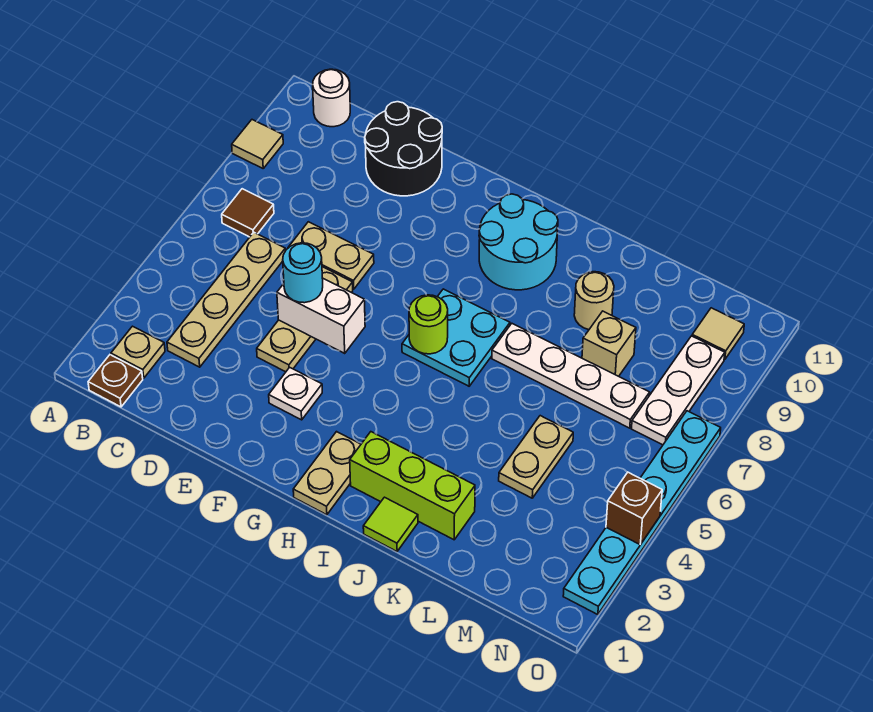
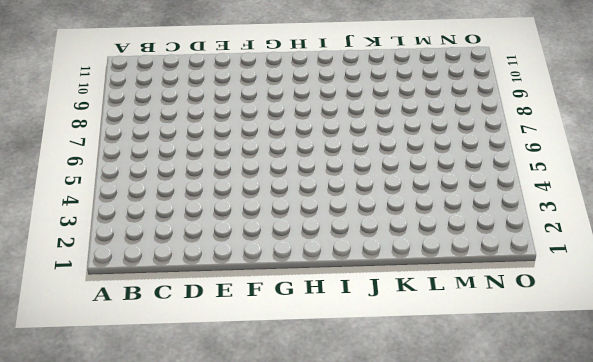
none -> tan tile A9 level 1
none -> brown plate B1 level 1
none -> tan plate B2 level 1

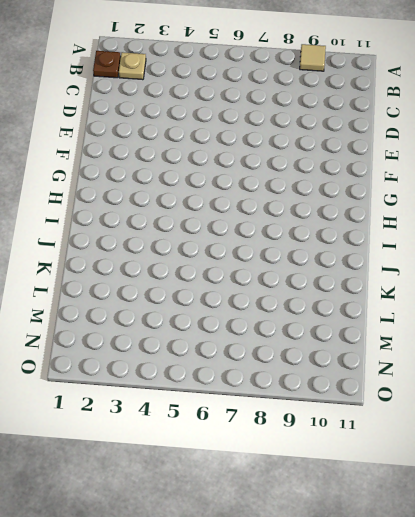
none -> brown tile B7 level 1
none -> white round brick B11 level 1
none -> tan plate C3:C6 level 1

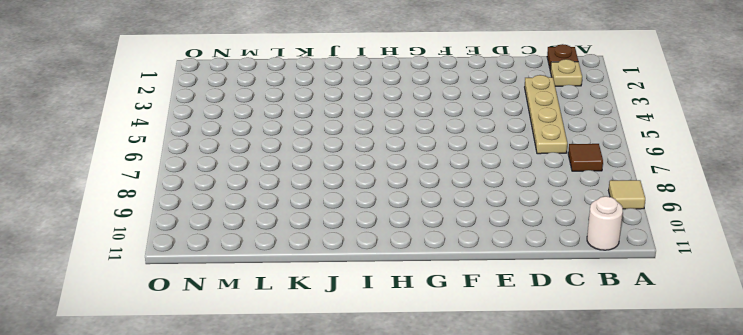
none -> tan plate D7:E7 level 1
none -> black round brick D10:E11 level 1
none -> tan plate E4:E6 level 1

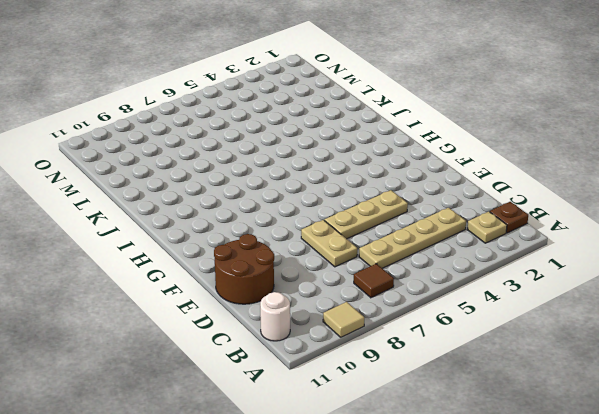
brown round brick D10:E11 level 1 -> black round brick D10:E11 level 1
none -> white plate F3 level 1
none -> tan plate H1:H2 level 1
none -> cyan plate H6:I7 level 1

